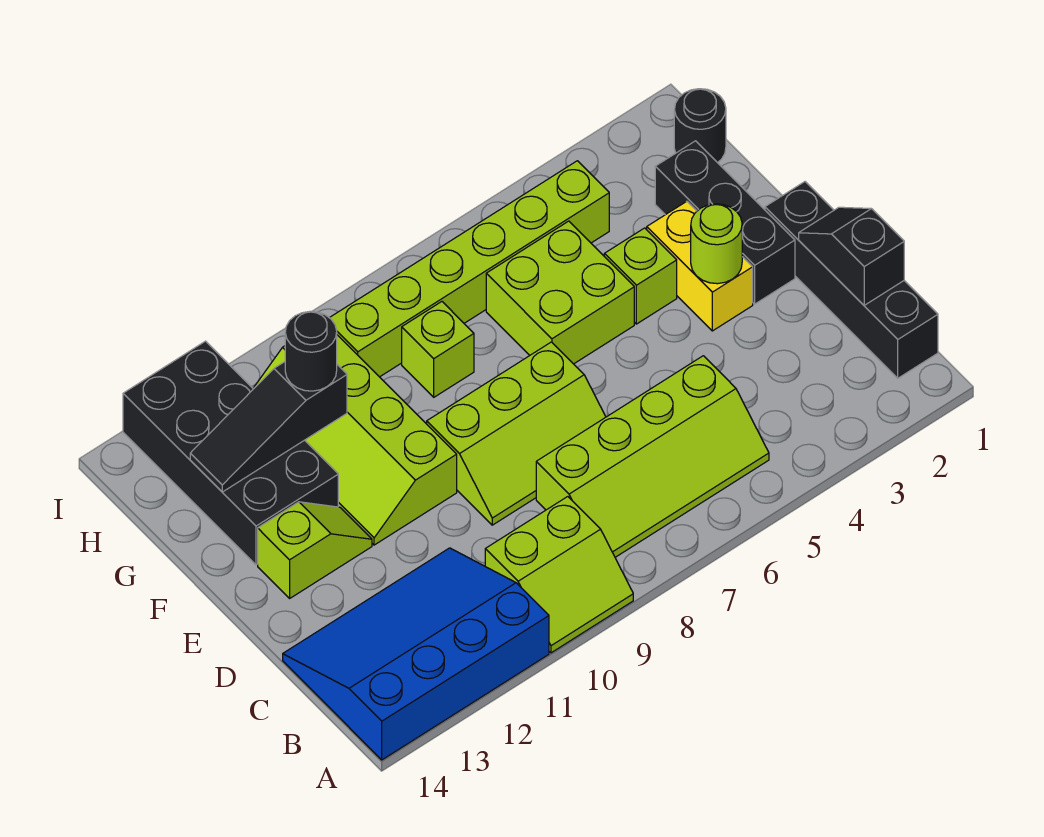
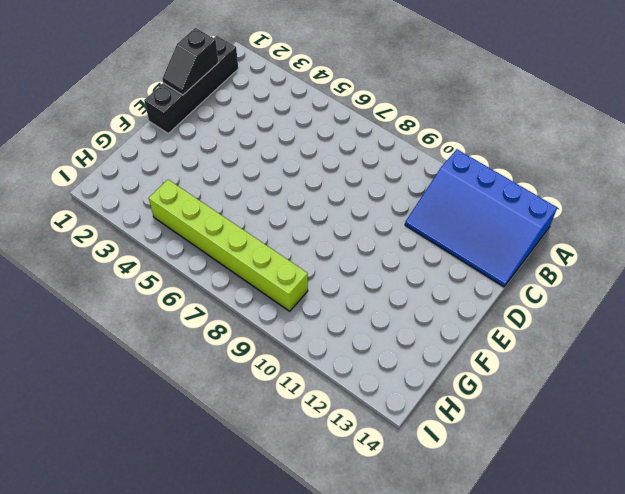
none -> lime slope A9:B10 level 1 top B
none -> lime slope B5:C8 level 1 top C
none -> lime slope D7:E9 level 1 top E

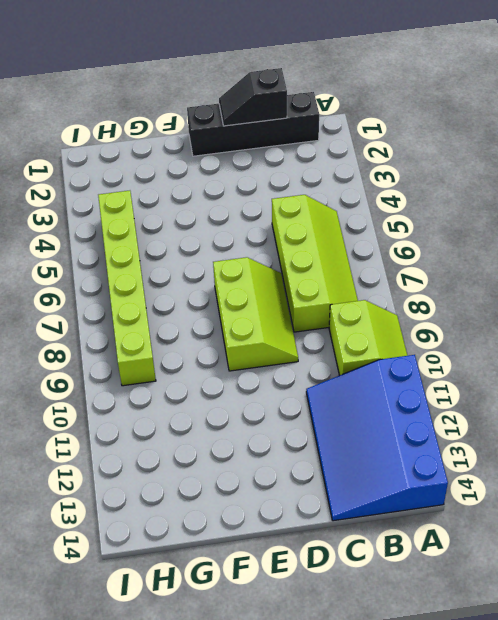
none -> black brick E2:G2 level 1
none -> yellow brick E3:F3 level 1
none -> lime slope E10:H11 level 1 top 10

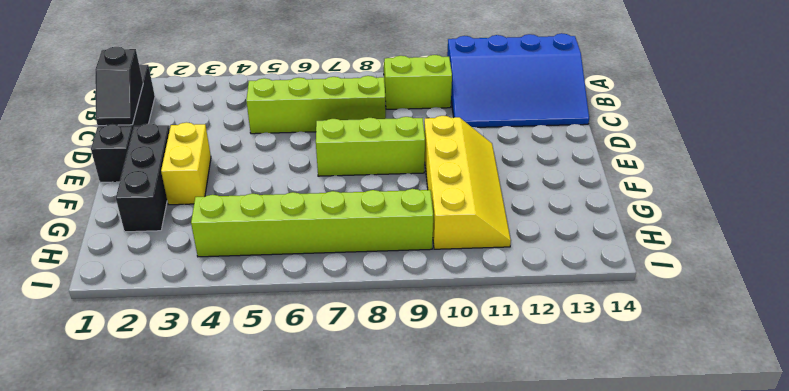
yellow slope E10:H11 level 1 top 10 -> lime slope E10:H11 level 1 top 10
none -> lime slope E12:E13 level 1 top 13
none -> lime brick F4 level 1
none -> lime brick F5:G6 level 1

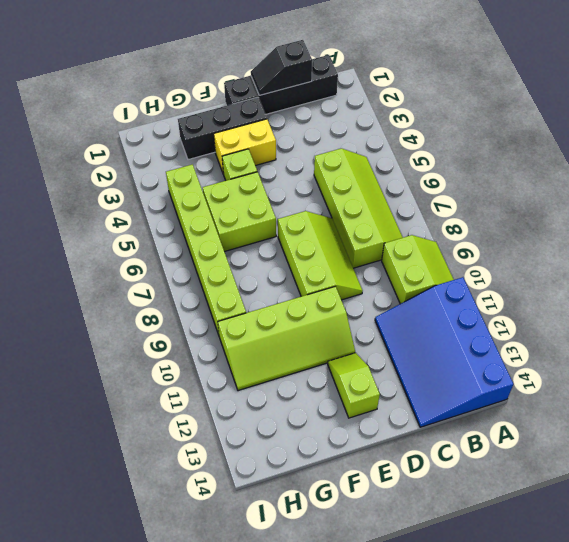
none -> black brick F12:I13 level 1
none -> lime brick G8 level 1
none -> black round brick H1 level 1

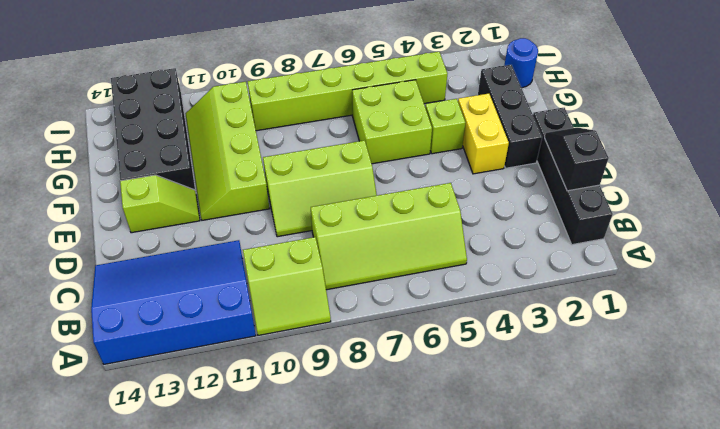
blue round brick H1 level 1 -> black round brick H1 level 1
none -> lime brick G8 level 1
none -> lime round brick E3 level 2
none -> black slope G11:G13 level 2 top 11

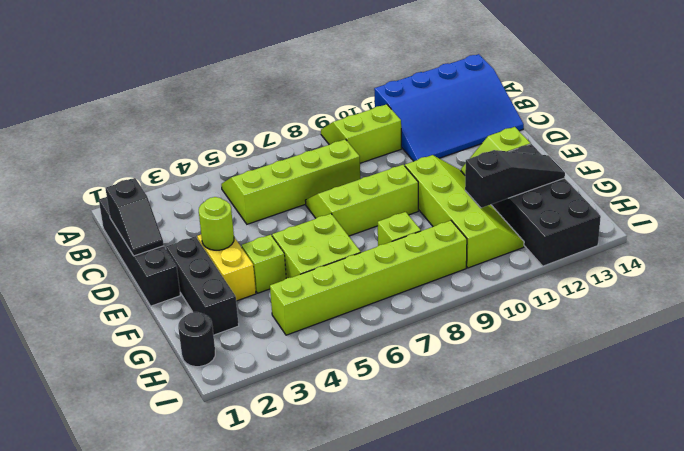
none -> black round brick G11 level 3

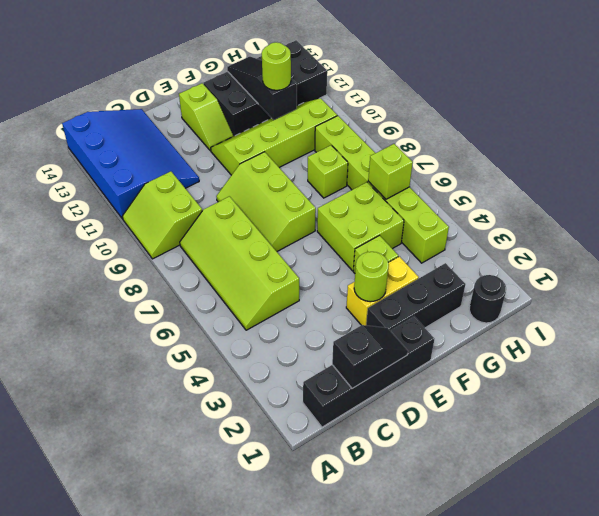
lime round brick G11 level 3 -> black round brick G11 level 3
lime brick H6 level 2 -> none

